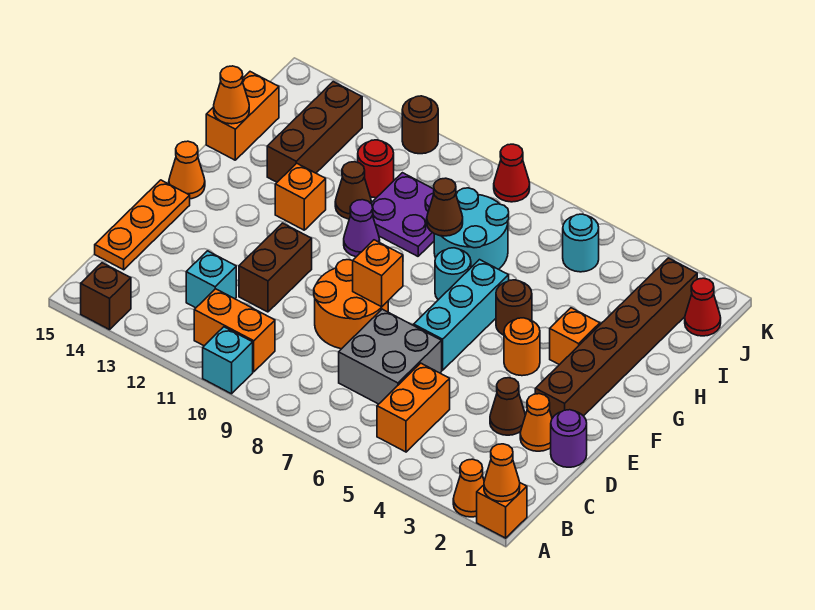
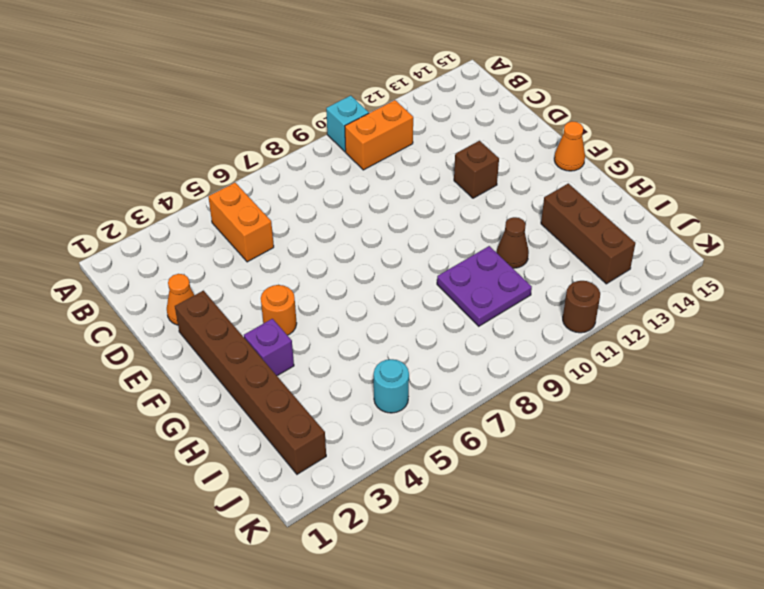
brown brick E12 level 1 -> brown brick A14 level 1
purple brick G3 level 1 -> orange brick G3 level 1
none -> orange brick A1 level 1
none -> orange cone A2 level 1
none -> grey brick C6:D7 level 1
none -> cyan brick C12 level 1

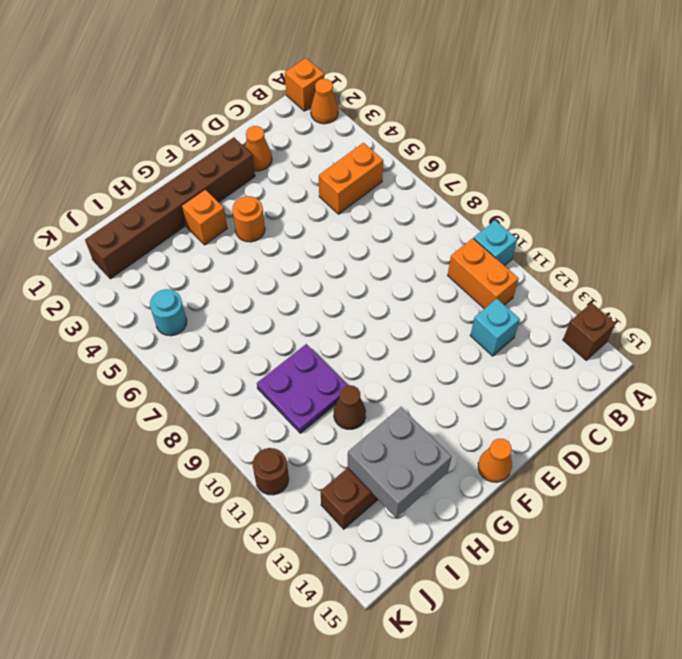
grey brick H13:I14 level 2 -> grey brick C6:D7 level 1
none -> orange plate C15:E15 level 1
none -> purple round brick D1 level 1
none -> brown cone D3 level 1
none -> orange round brick D8:E9 level 1

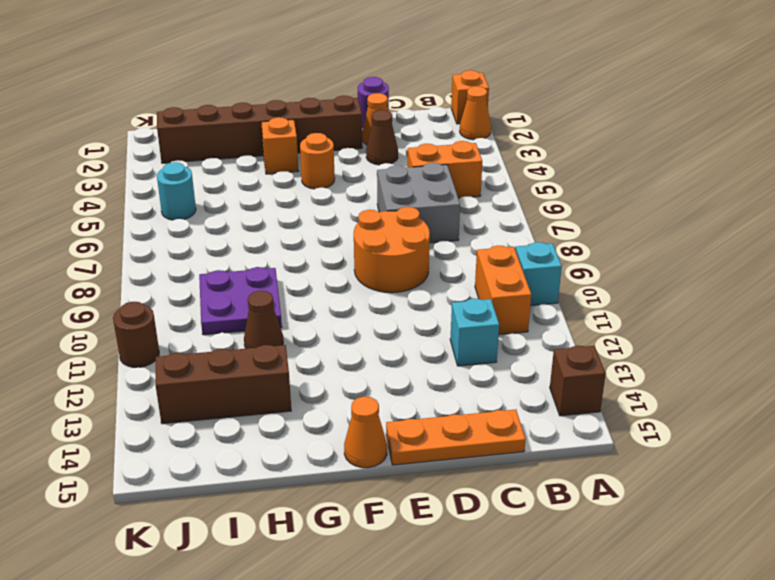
none -> brown brick D11:E11 level 1
none -> cyan brick E6:G6 level 1
none -> brown round brick G5 level 1
none -> cyan round brick G7 level 1

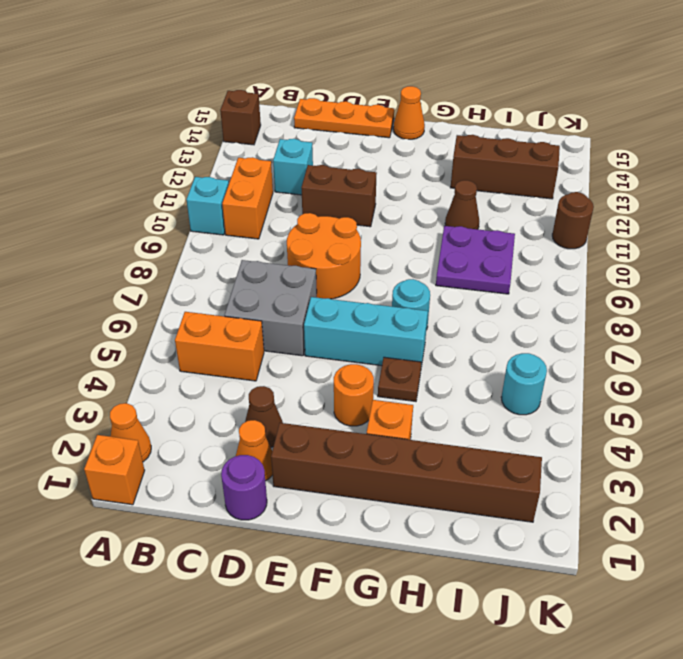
brown plate G5 level 1 -> brown round brick G5 level 1
none -> purple cone G10 level 1
none -> orange brick G12 level 1
none -> cyan round brick H7:I8 level 1
none -> orange brick H15:I15 level 1

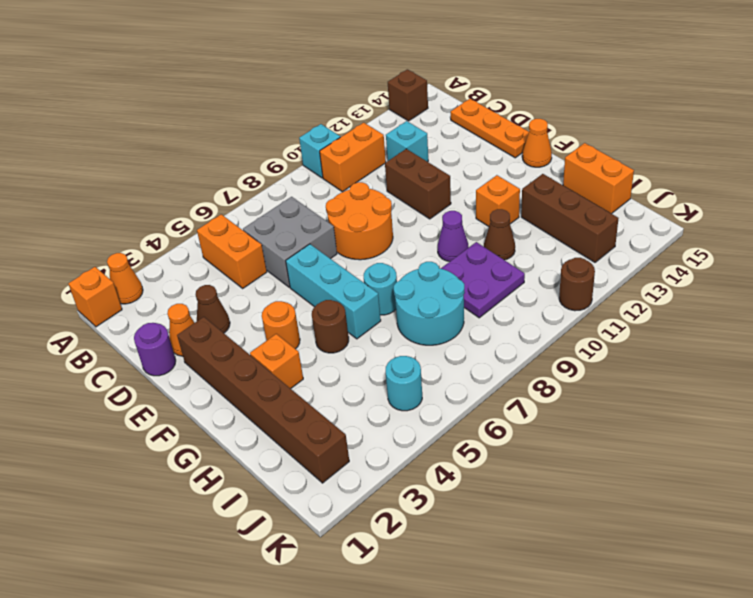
none -> red round brick I11 level 1
none -> red cone J1 level 1
none -> red cone K8 level 1
none -> orange cone A1 level 2

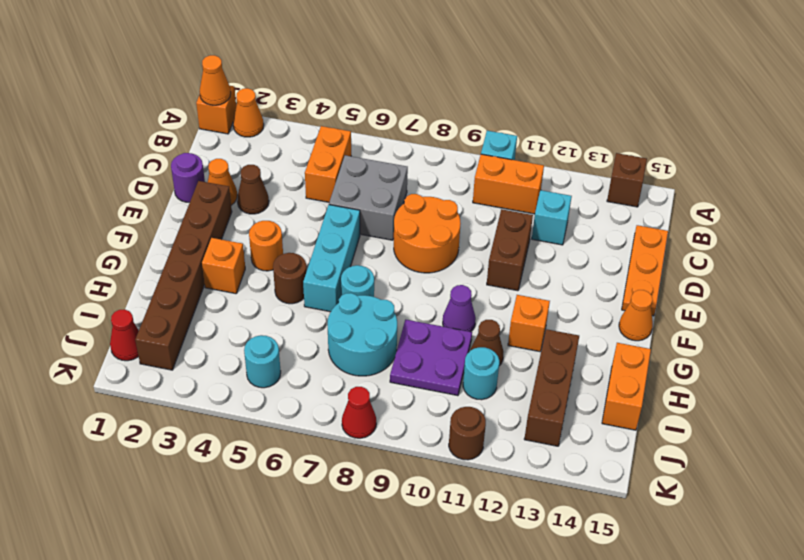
cyan round brick I11 level 1 -> red round brick I11 level 1
none -> orange brick E8 level 2
none -> brown cone H8 level 2
none -> orange cone H15 level 2

